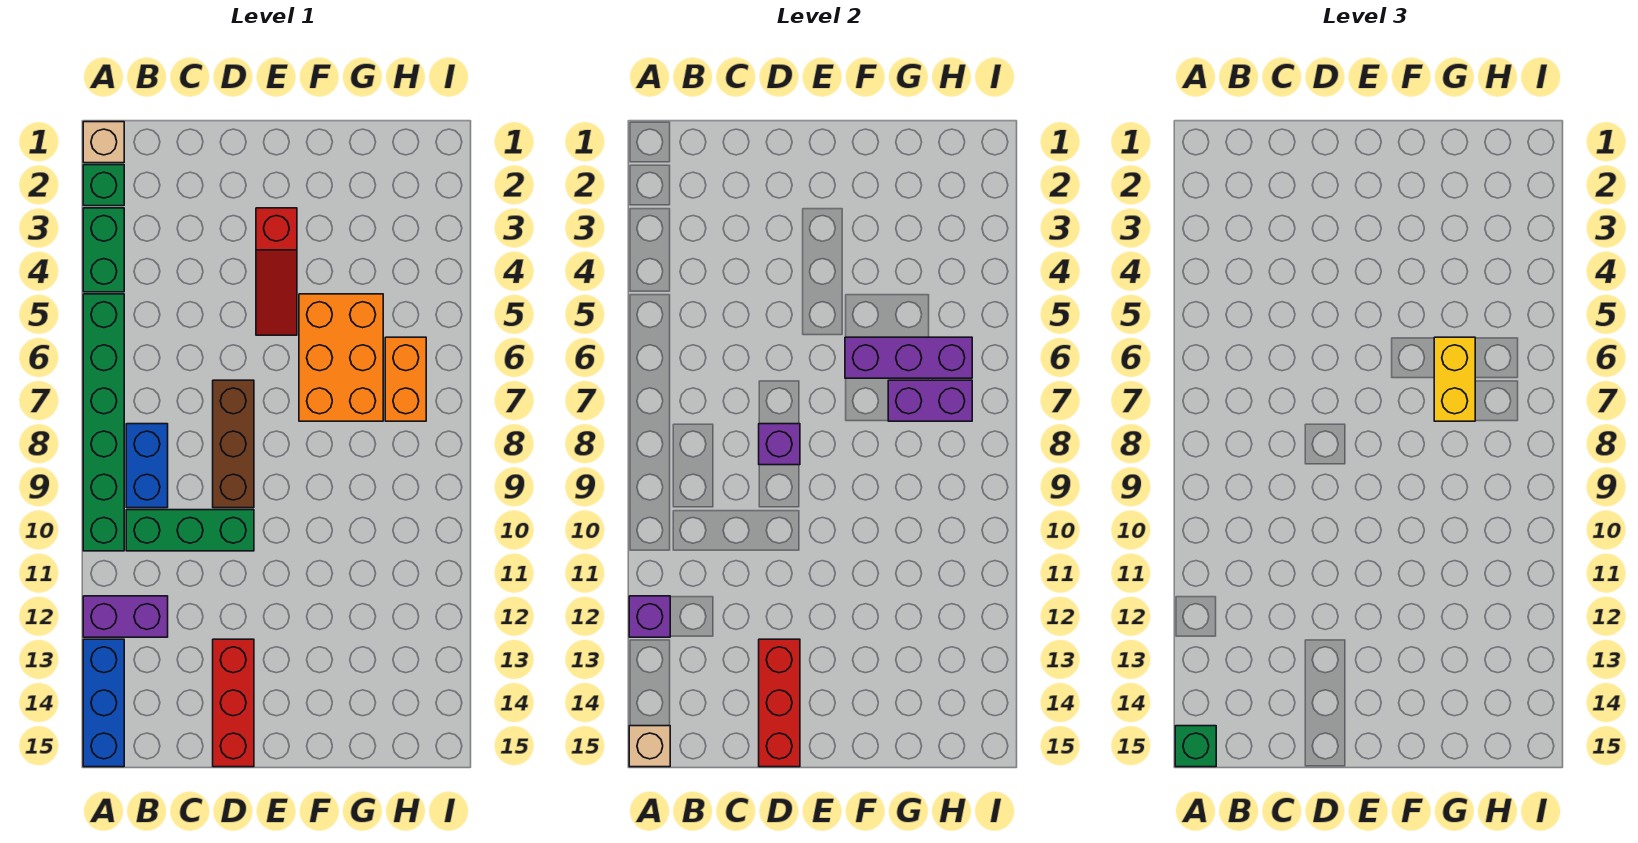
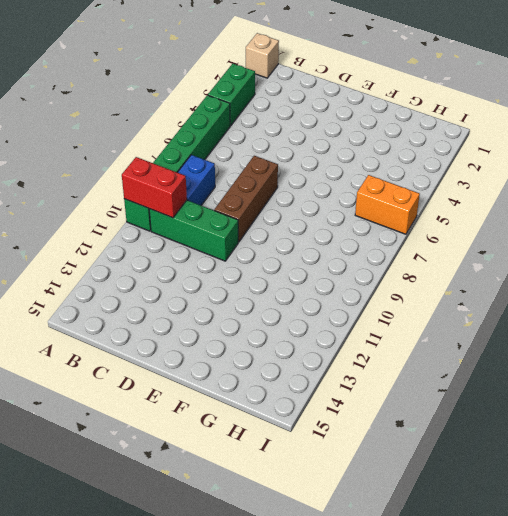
red brick A10:B10 level 2 -> none
orange brick H6:I6 level 1 -> orange brick H6:H7 level 1
none -> green brick A2 level 1
none -> purple brick A12:B12 level 1
none -> blue brick A13:A15 level 1

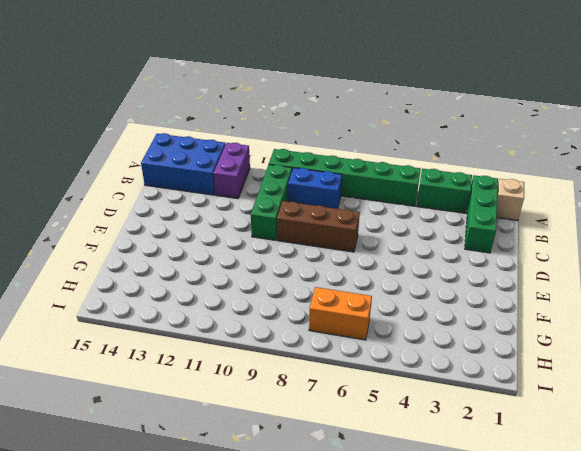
green brick A2:C2 level 1 -> green brick A2 level 1
blue brick A13:B15 level 1 -> blue brick A13:A15 level 1
none -> red brick D13:D15 level 1
none -> red slope E3:E5 level 1 top 3
none -> orange brick F5:G7 level 1

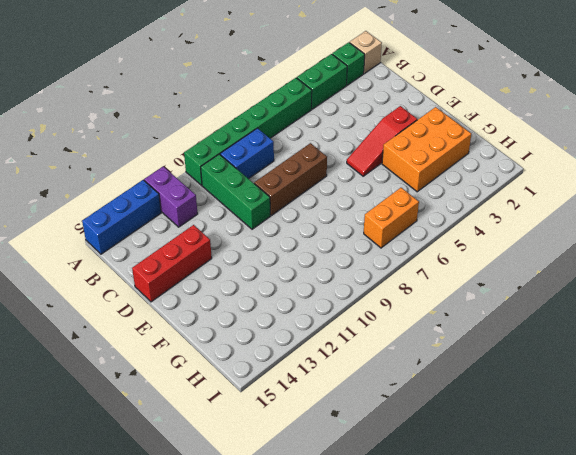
orange brick F2:G4 level 1 -> orange brick F5:G7 level 1
none -> purple brick A12 level 2
none -> tan brick A15 level 2
none -> purple brick D8 level 2

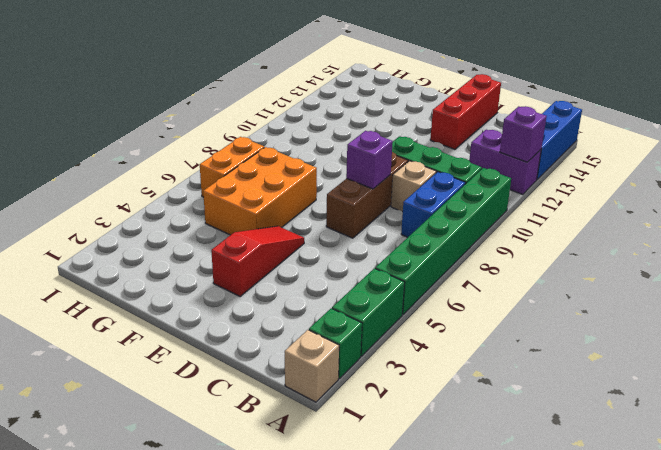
tan brick C9 level 1 -> tan brick A15 level 2
none -> red brick D13:D15 level 2
none -> purple brick F6:H6 level 2
none -> purple brick G7:H7 level 2

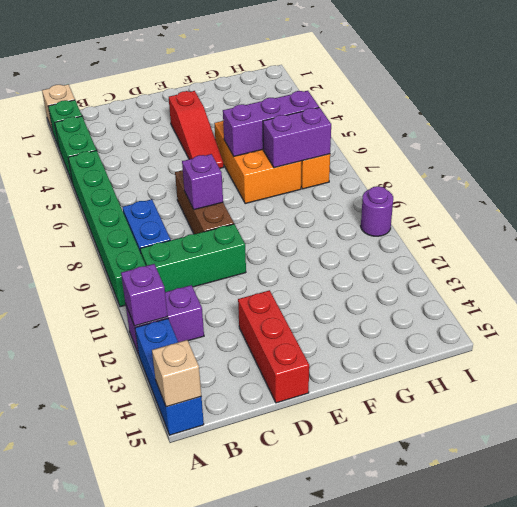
purple round brick I10 level 1 -> none
none -> red brick D13:D15 level 2
none -> green brick A15 level 3
none -> yellow brick G6:G7 level 3

